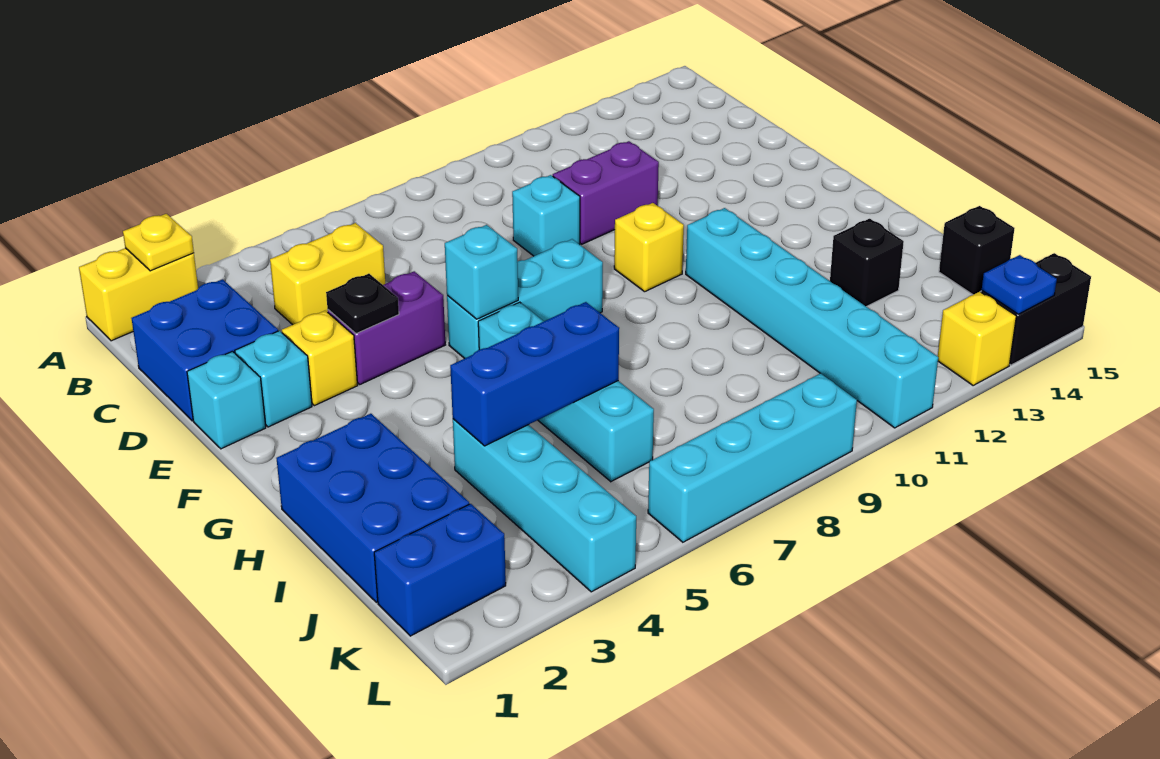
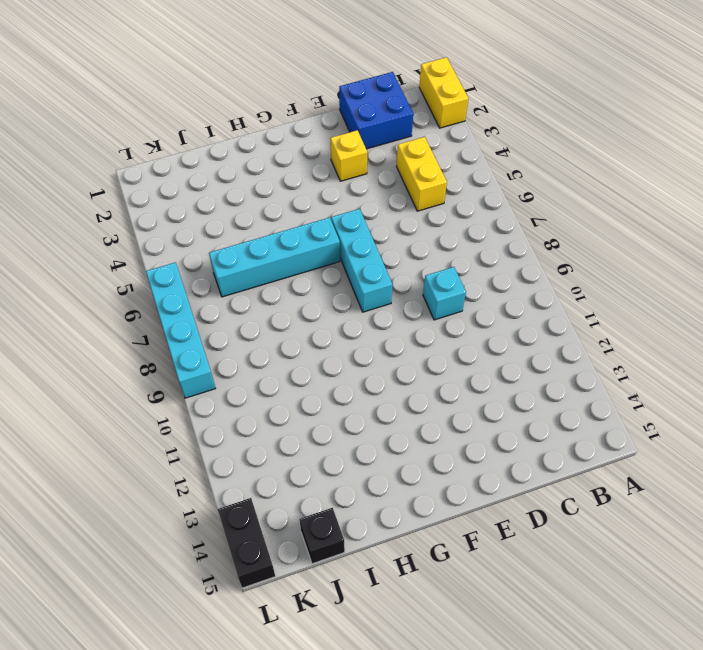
none -> purple brick D10:D11 level 1
none -> cyan brick E1 level 1
none -> cyan brick E2 level 1

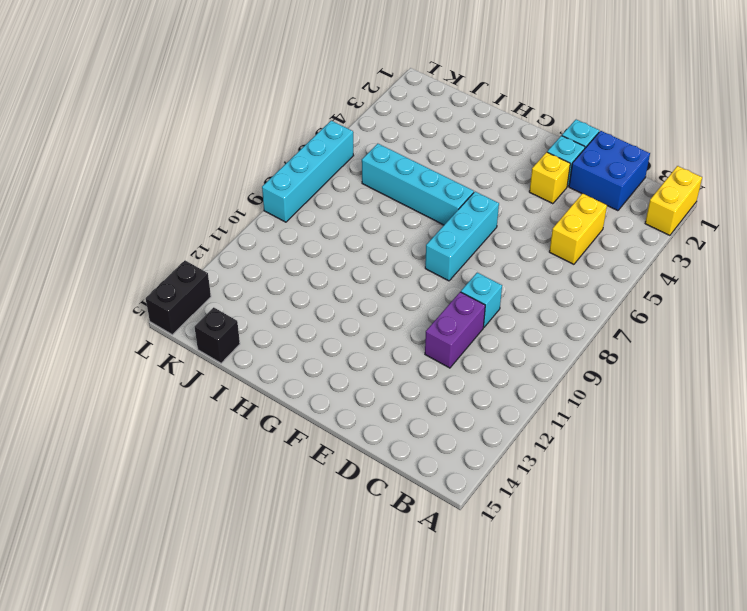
none -> purple brick E4:E5 level 1
none -> yellow brick F10 level 1
none -> cyan brick G11:L11 level 1

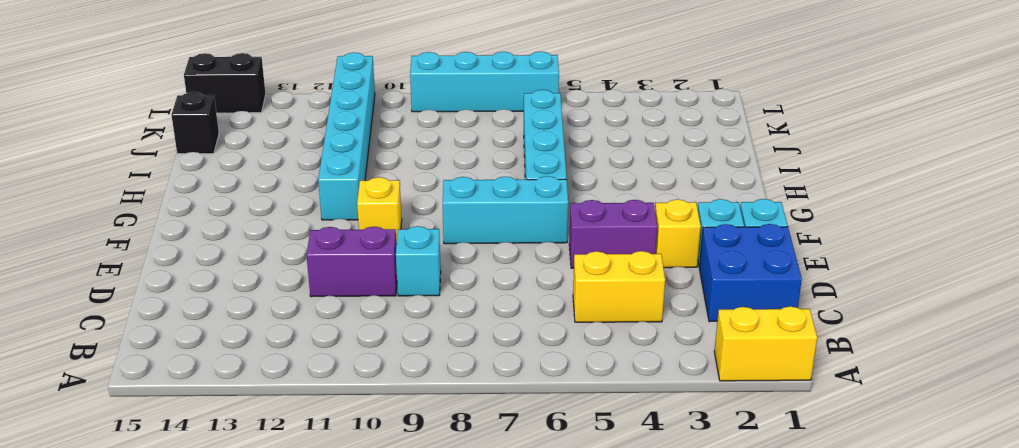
none -> blue brick H1:J2 level 1
none -> cyan brick I4:L4 level 1
none -> black brick I13 level 1

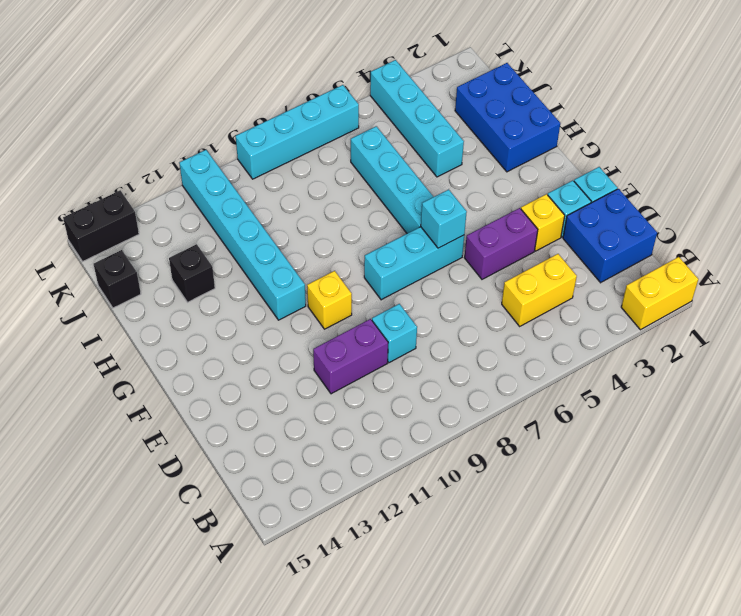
none -> blue brick K1:K2 level 1
none -> yellow brick L13 level 1
none -> yellow plate A2 level 2

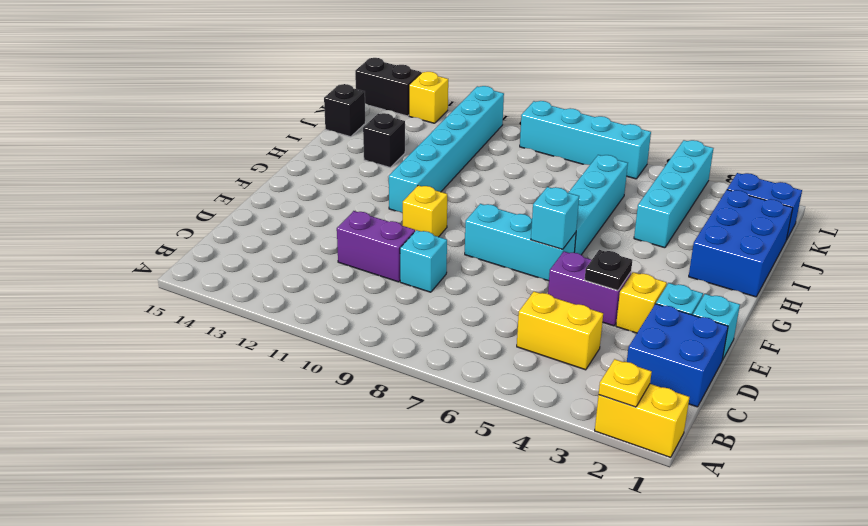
none -> blue brick I4:I6 level 2
none -> blue plate L14 level 2

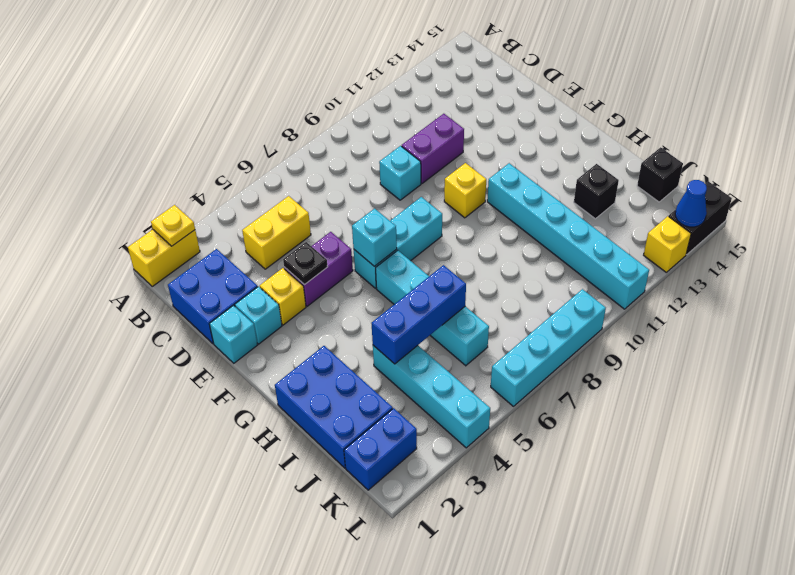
blue cone L14 level 2 -> blue plate L14 level 2

